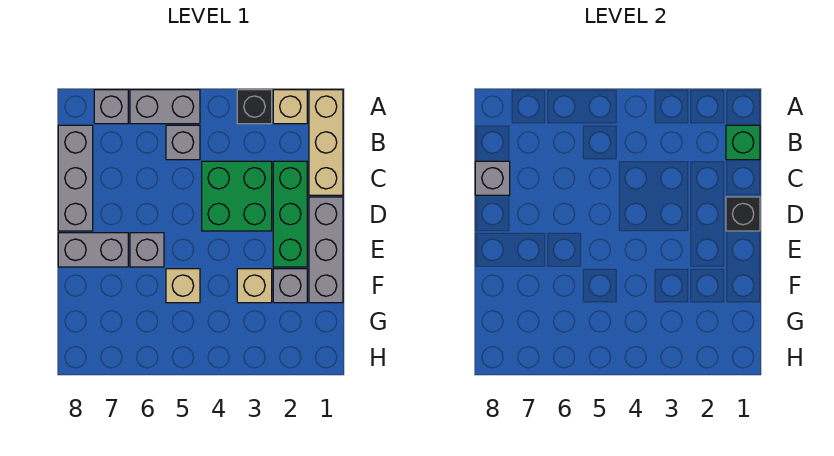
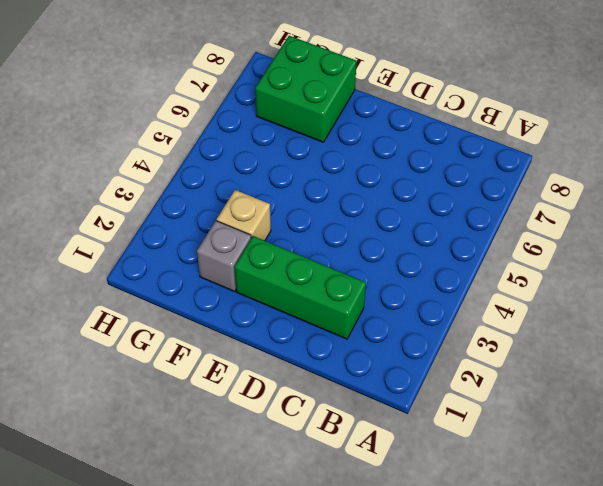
green brick F7:G8 level 1 -> green brick C3:D4 level 1
none -> tan brick A1:C1 level 1
none -> tan brick A2 level 1
none -> black brick A3 level 1

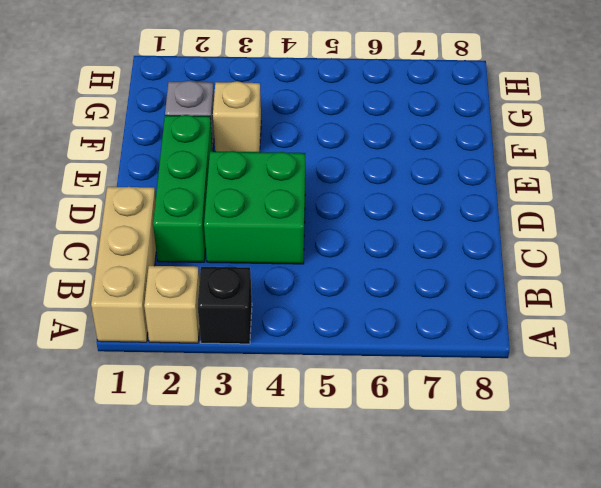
none -> grey brick A5:A6 level 1
none -> grey brick A7 level 1
none -> grey brick B5 level 1

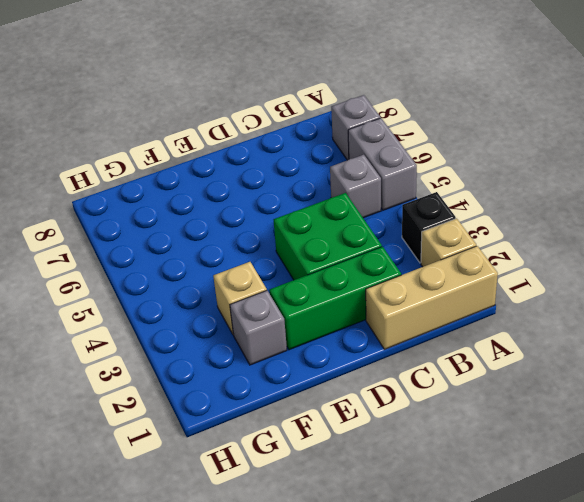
none -> grey brick B8:D8 level 1
none -> grey brick D1:F1 level 1
none -> grey brick E6 level 1

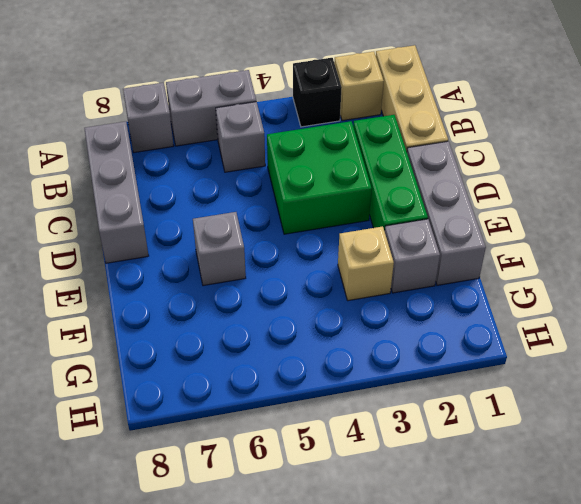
none -> grey brick E7:E8 level 1
none -> tan brick F5 level 1
none -> green brick B1 level 2

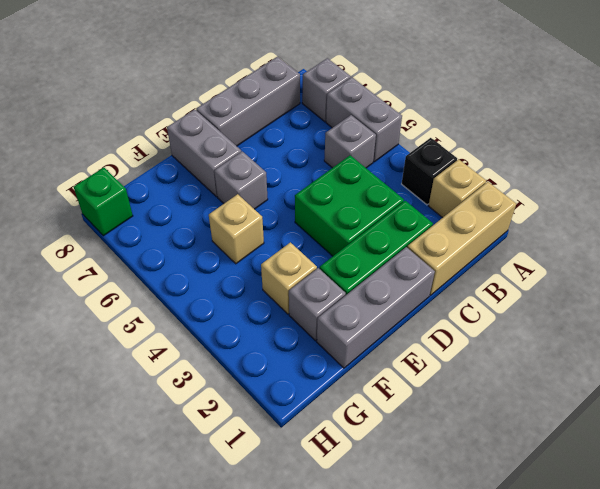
green brick H8 level 1 -> green brick B1 level 2
none -> grey brick C8 level 2
none -> black brick D1 level 2

